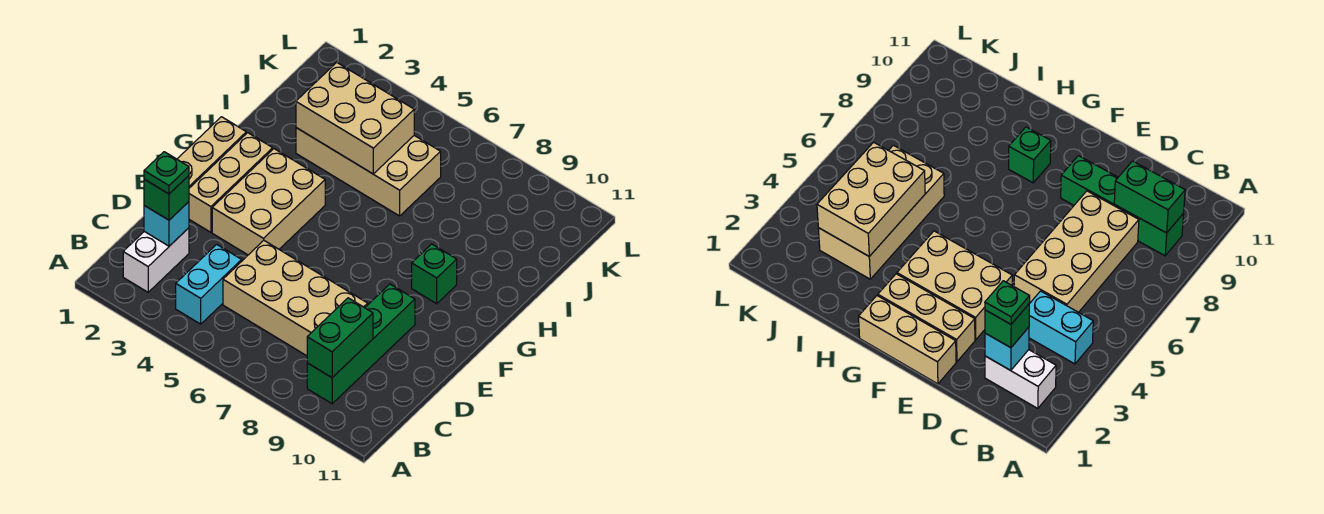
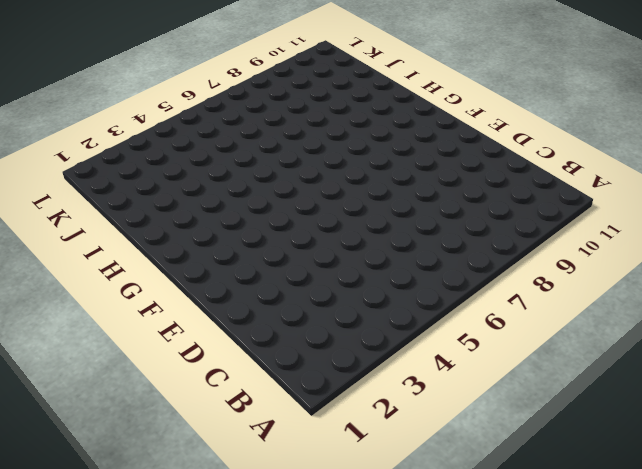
none -> white brick B2:C2 level 1
none -> cyan brick B4:C4 level 1
none -> green brick B9:E9 level 1

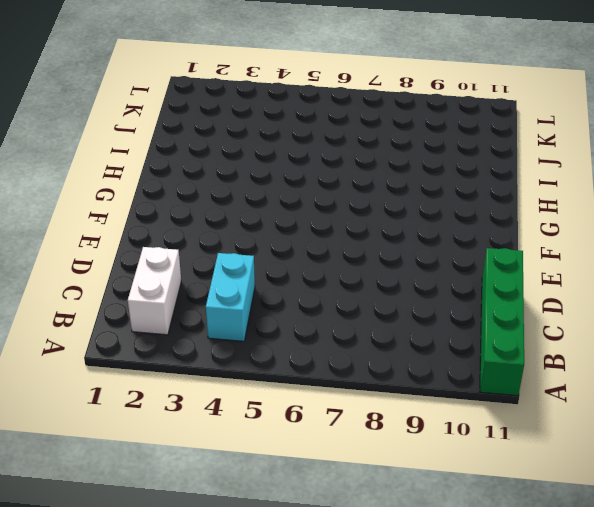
green brick A11:D11 level 1 -> green brick B9:E9 level 1
none -> tan brick C5:D8 level 1
none -> tan brick E1:G1 level 1
none -> tan brick E2:G2 level 1

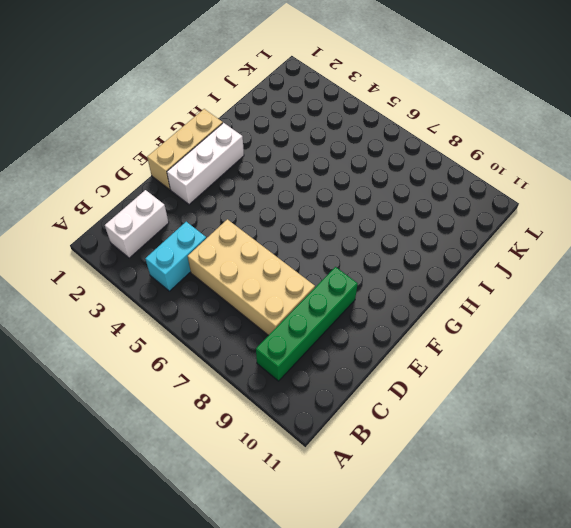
white brick E2:G2 level 1 -> tan brick E2:G2 level 1
none -> tan brick E3:G4 level 1
none -> green brick G9 level 1
none -> tan brick I3:J6 level 1

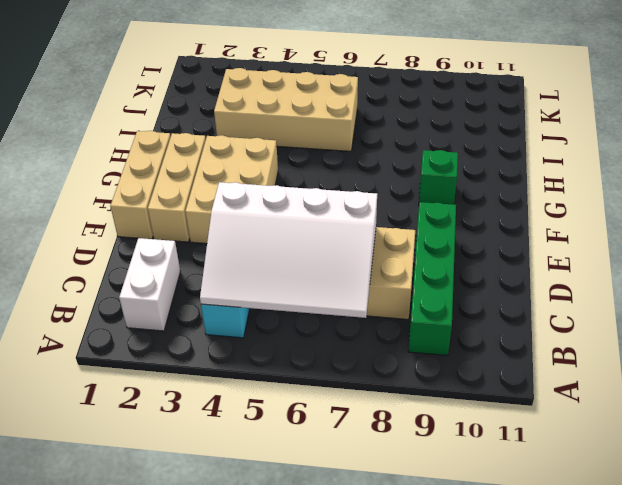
white slope B4:D7 level 2 top D -> none
none -> green brick B9:C9 level 2
none -> cyan brick C2 level 2
none -> tan brick I3:J5 level 2

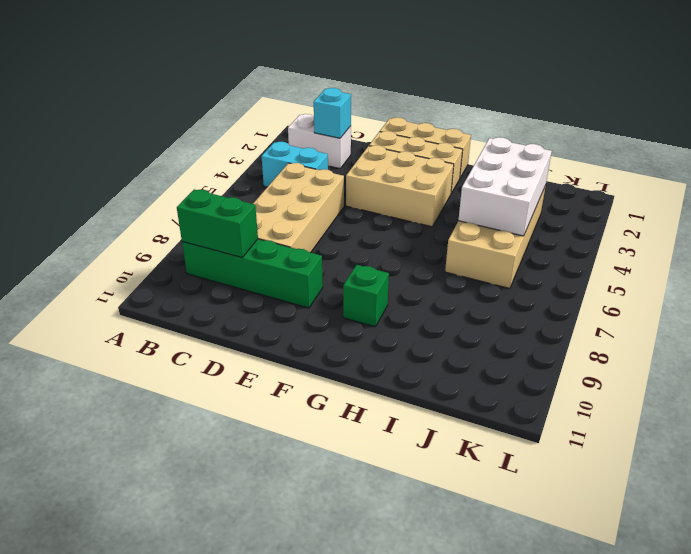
white brick I3:J5 level 2 -> tan brick I3:J5 level 2
none -> green brick C2 level 3
none -> green plate C2 level 4

